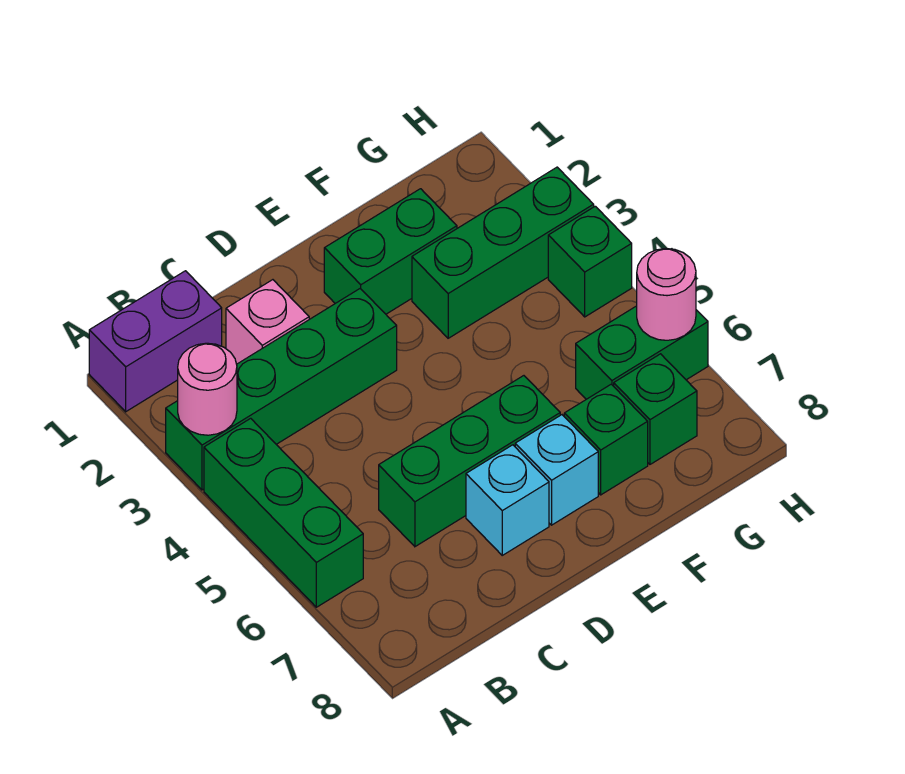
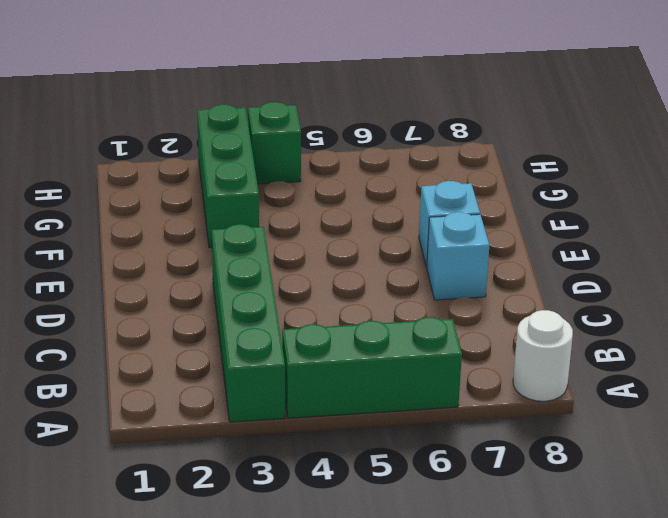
white round brick A8 level 1 -> none
none -> purple brick A1:B1 level 1
none -> pink brick C2 level 1
none -> green brick C6:E6 level 1

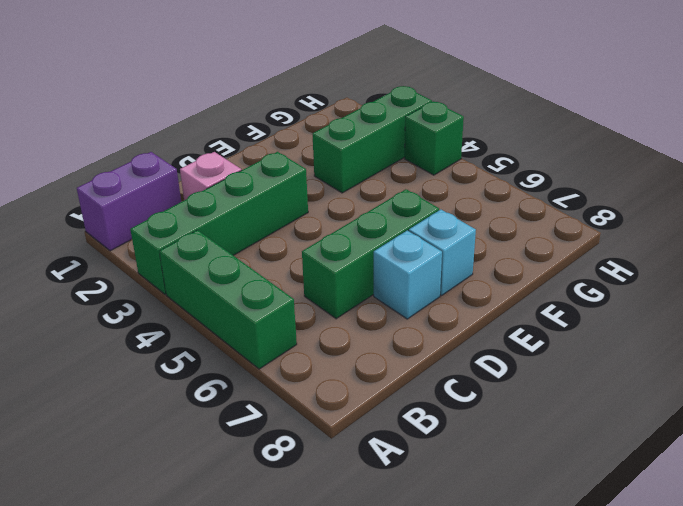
none -> green brick E2:F2 level 1
none -> green brick F7 level 1
none -> green brick G6:H6 level 1

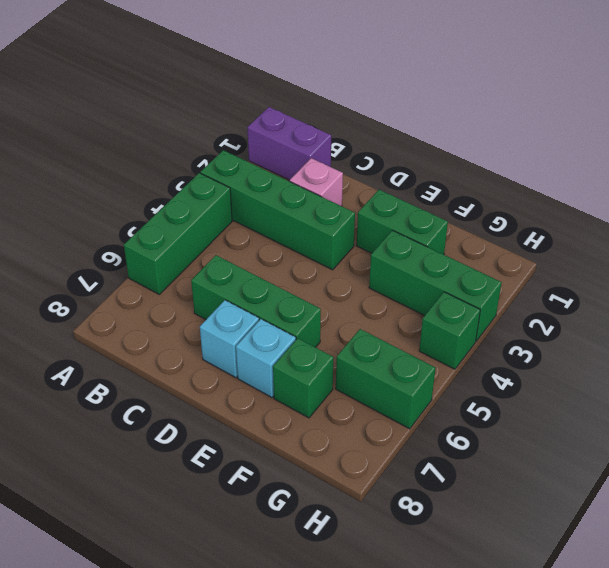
none -> green brick G7 level 1
none -> pink round brick A3 level 2
none -> pink round brick H6 level 2

